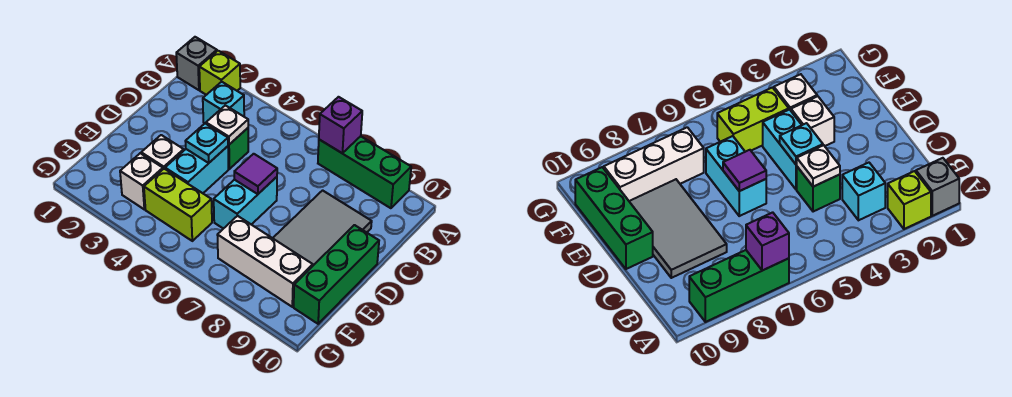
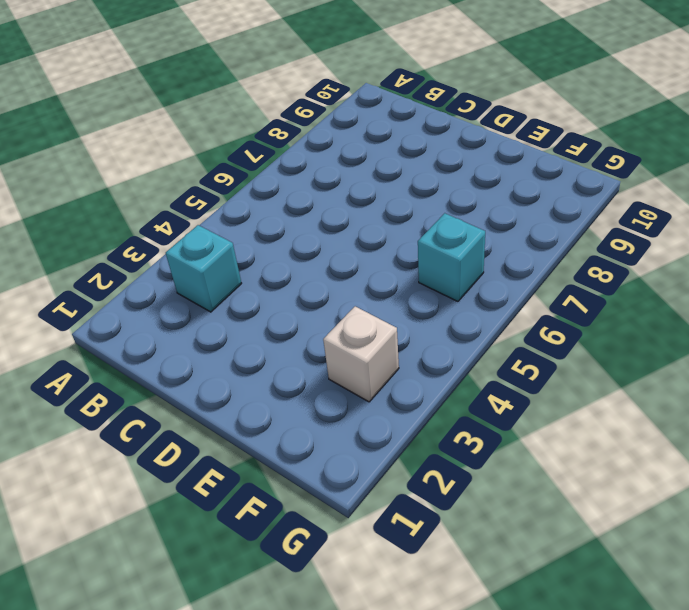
cyan brick F6 level 1 -> none
none -> grey brick A1 level 1
none -> lime brick A2 level 1
none -> green brick A7:A9 level 1

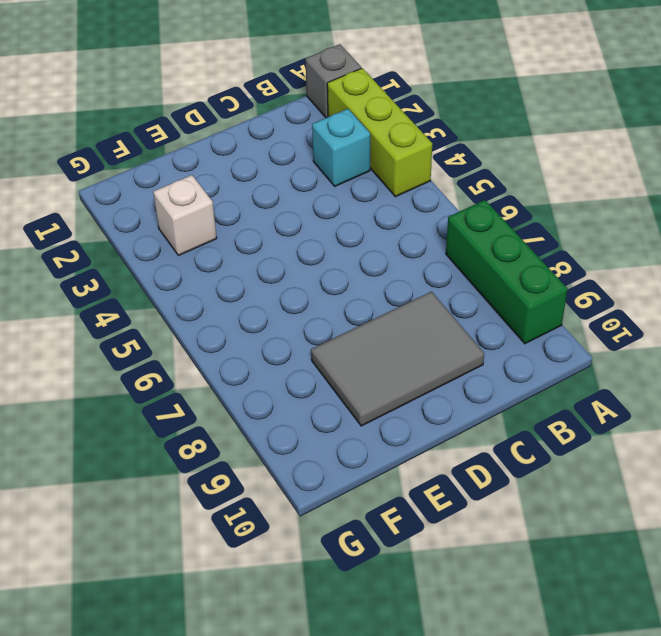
lime brick A2:A4 level 1 -> lime brick A2 level 1
none -> green brick C4 level 1
none -> cyan brick D4:E4 level 1
none -> cyan brick D6:E6 level 1

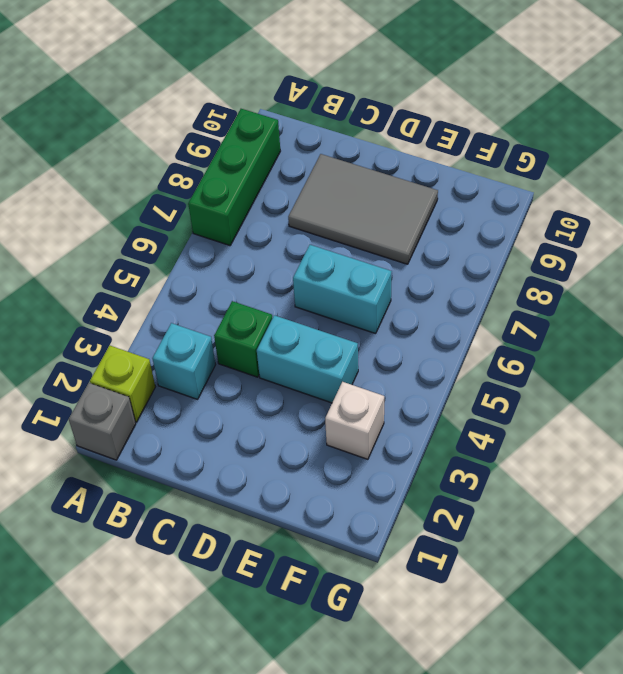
none -> green brick D10:F10 level 1
none -> white brick E3 level 1
none -> lime brick F4:F5 level 1

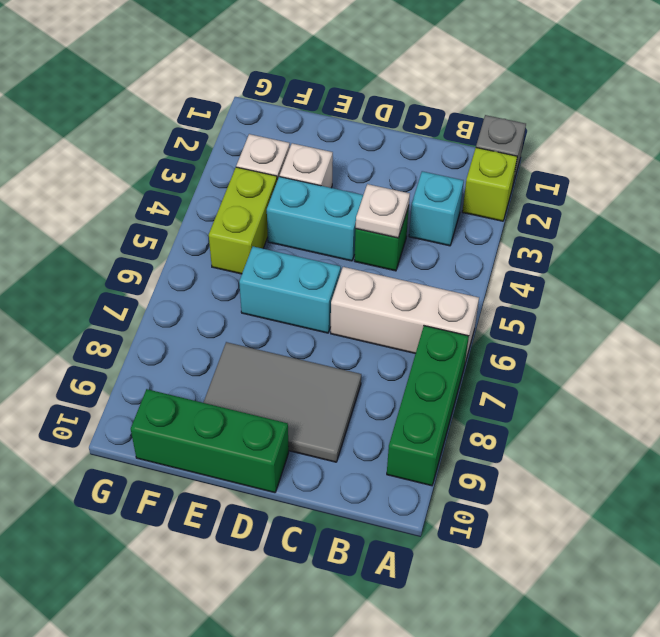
white brick A6:C6 level 1 -> white brick F7:F9 level 1
none -> purple brick A7 level 2
none -> cyan plate D4 level 2
none -> purple tile D6 level 2

